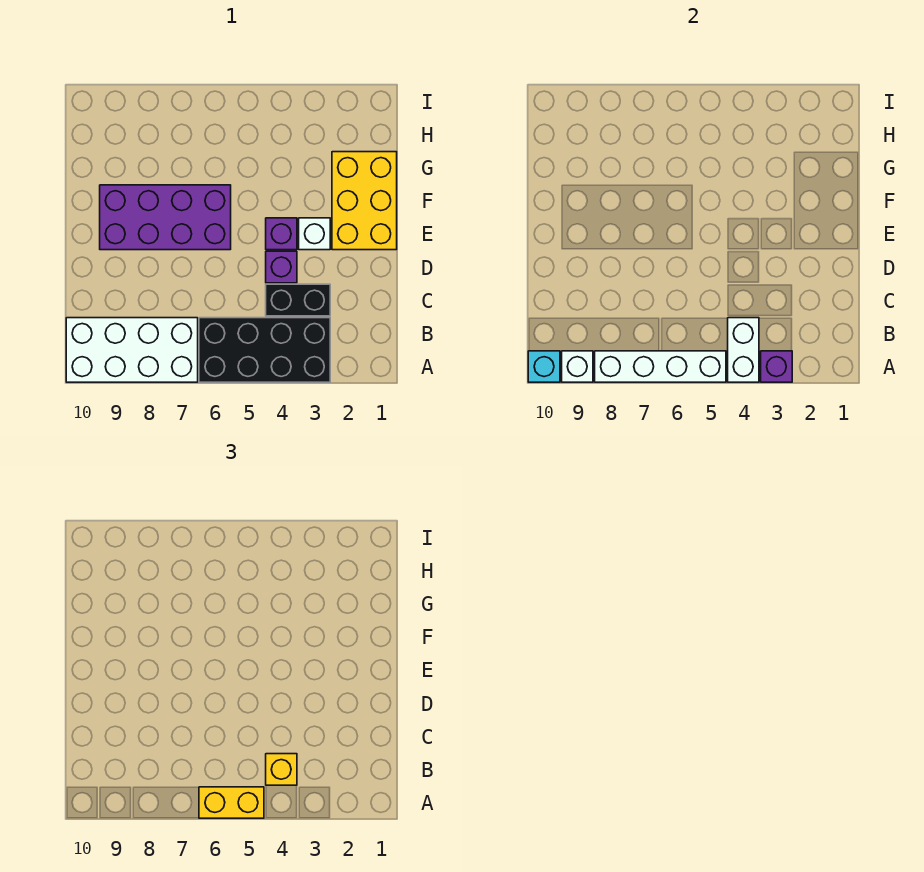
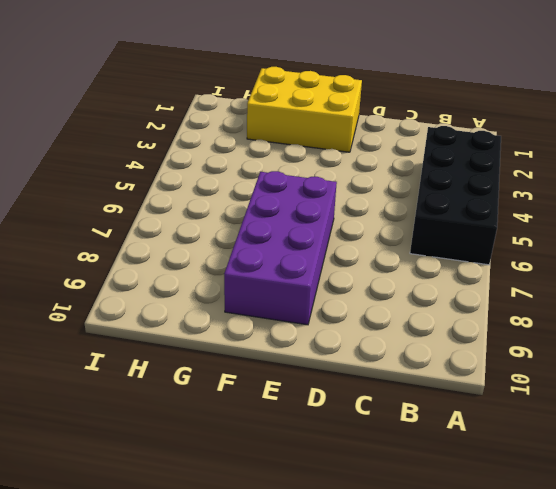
none -> white brick A7:B10 level 1
none -> black brick C3:C4 level 1
none -> purple brick D4 level 1

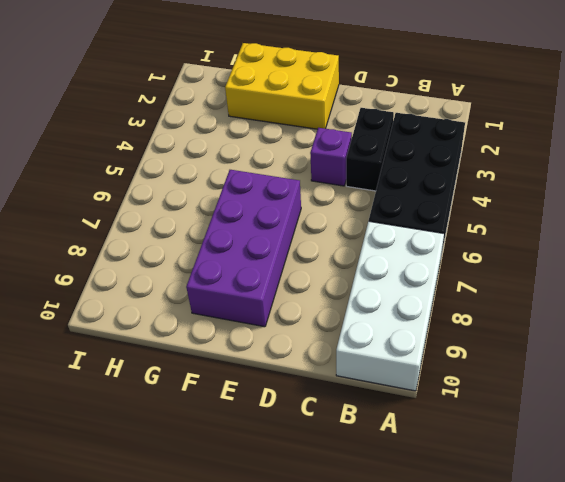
none -> white brick E3 level 1
none -> purple brick E4 level 1
none -> purple brick A3 level 2

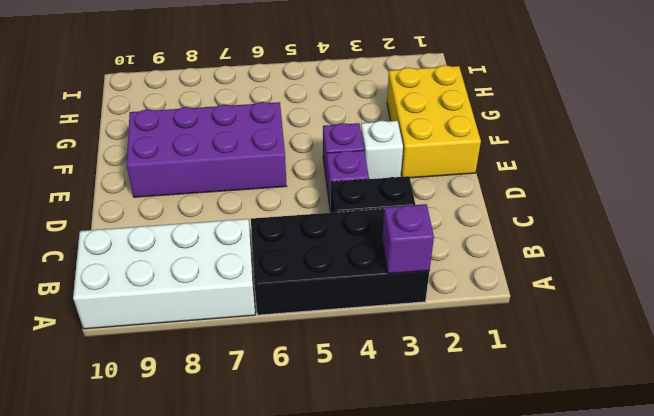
none -> white brick A4:B4 level 2
none -> white brick A5:A8 level 2
none -> white brick A9 level 2

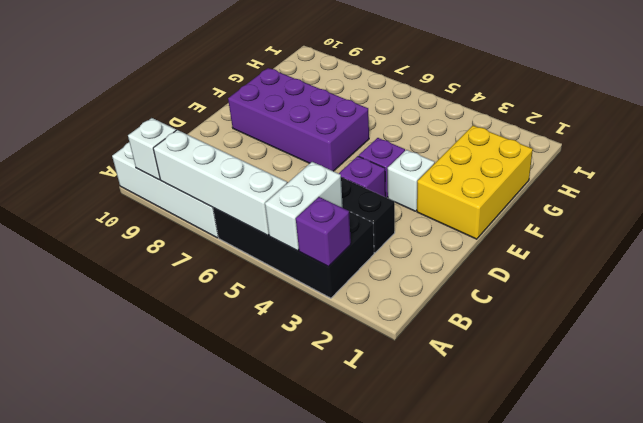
none -> cyan brick A10 level 2
none -> yellow brick A5:A6 level 3
none -> yellow brick B4 level 3

